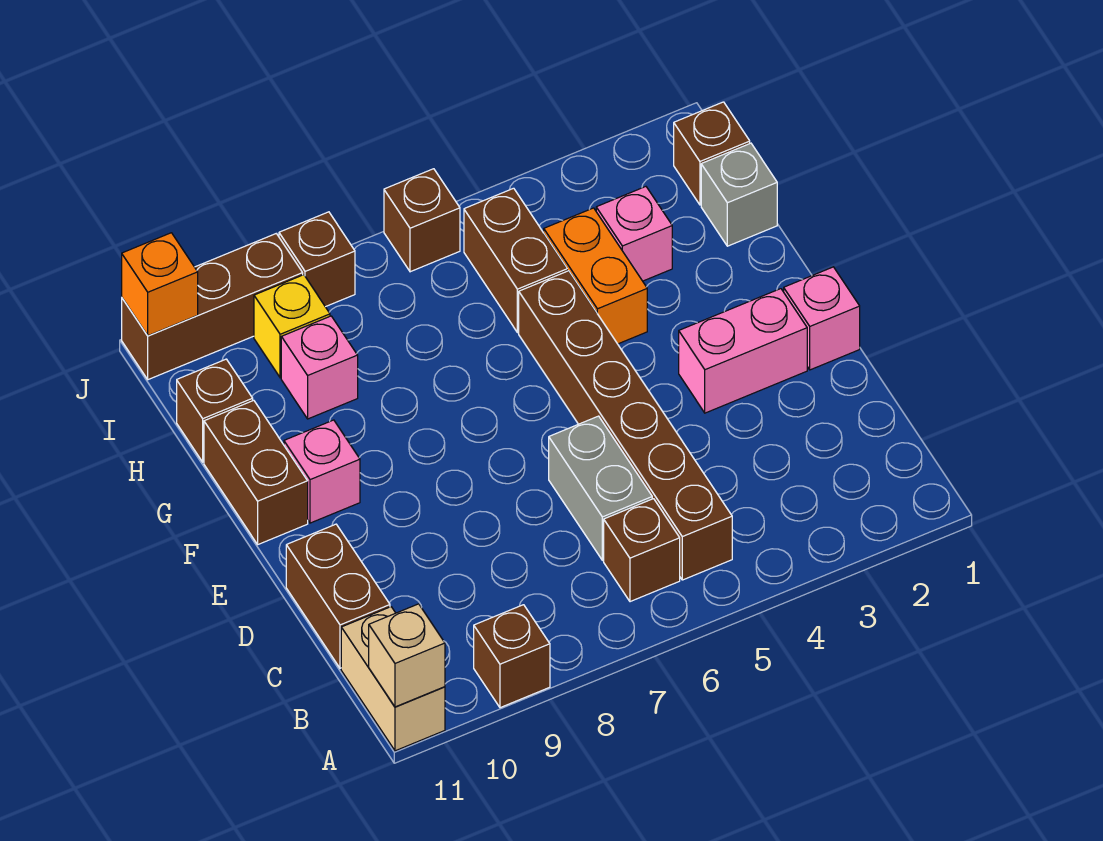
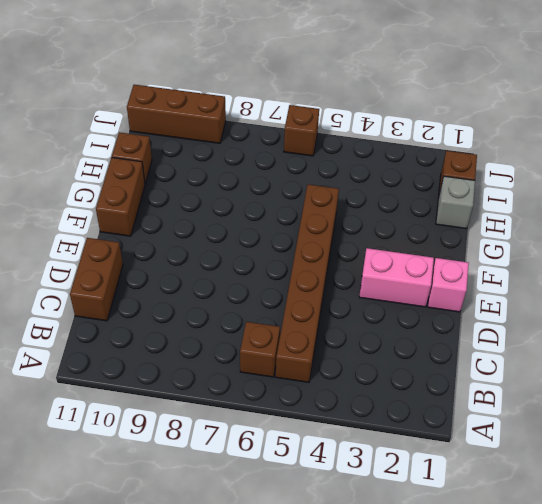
none -> brown brick A9 level 1
none -> tan brick A11:B11 level 1
none -> grey brick C6:D6 level 1

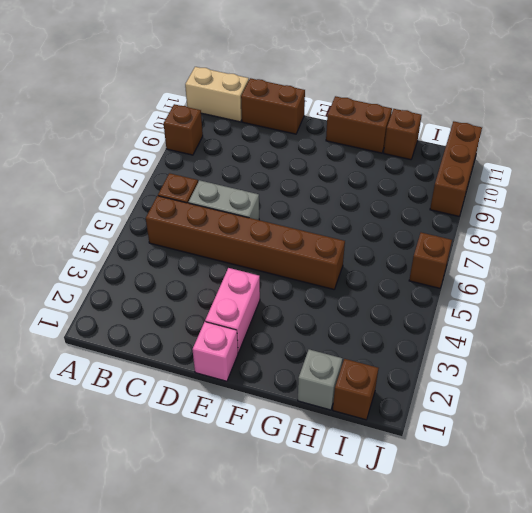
none -> pink brick F10 level 1
none -> orange brick G4:H4 level 1
none -> pink brick H3 level 1

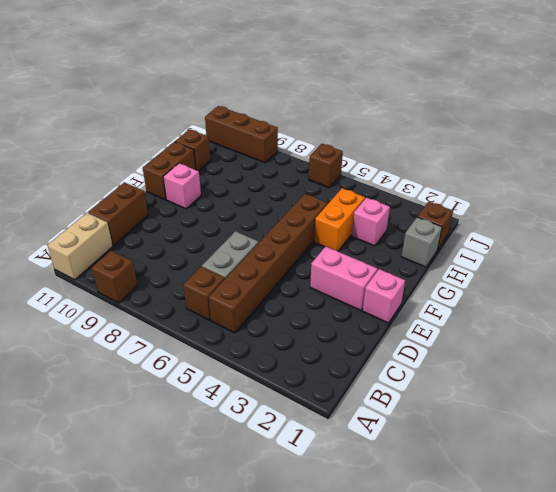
none -> brown brick H5:I5 level 1
none -> pink brick H9 level 1
none -> yellow brick I9 level 1

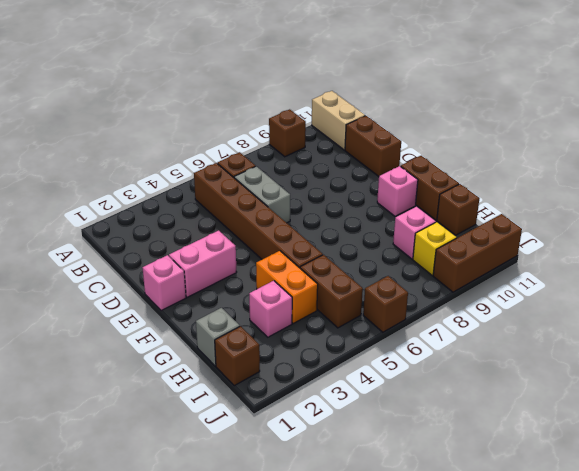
none -> brown brick J8 level 1
none -> tan brick A11 level 2
none -> orange brick J11 level 2

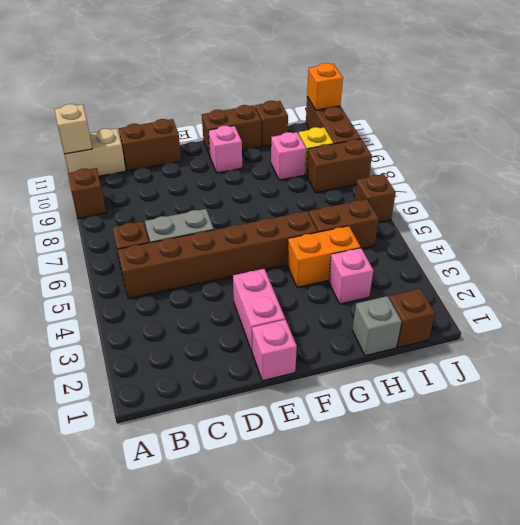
brown brick I8:J8 level 1 -> brown brick J8 level 1

